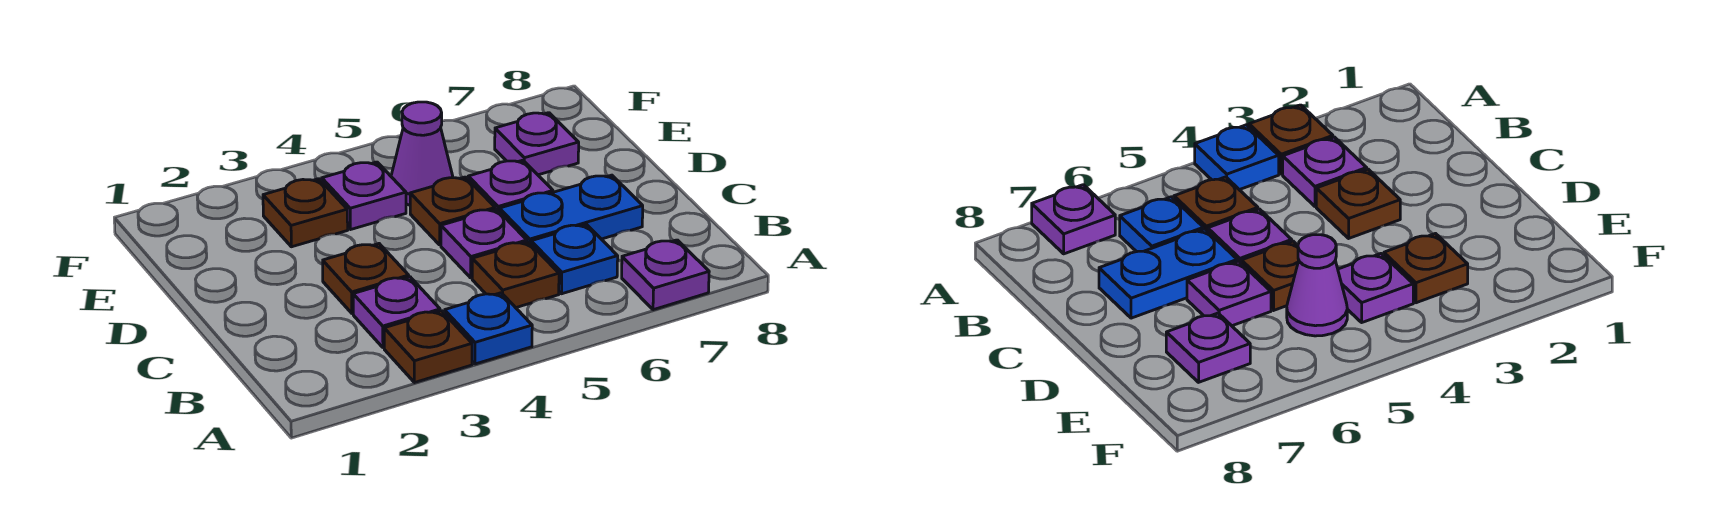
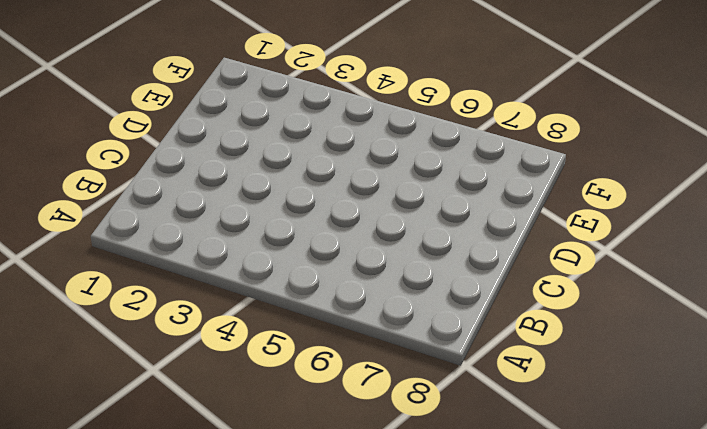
none -> brown plate A3 level 1
none -> blue plate A4 level 1
none -> purple plate A7 level 1

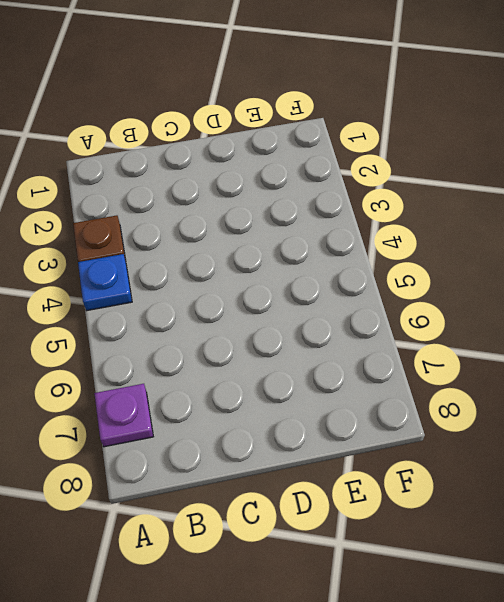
none -> purple plate B3 level 1
none -> brown plate B5 level 1
none -> blue plate B6 level 1

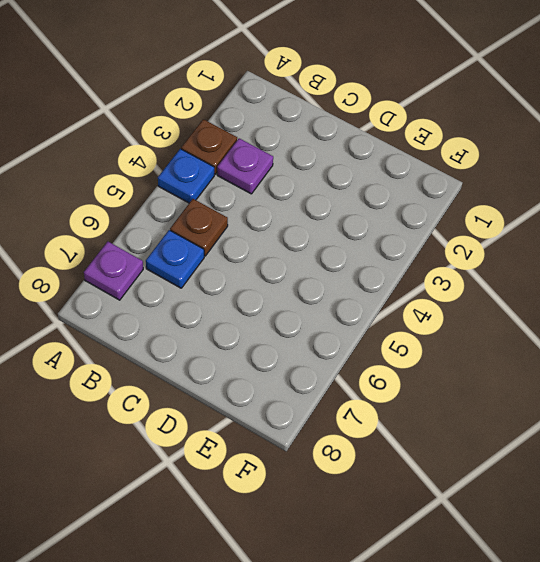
none -> brown plate C3 level 1
none -> purple plate C5 level 1
none -> blue plate C6:C7 level 1

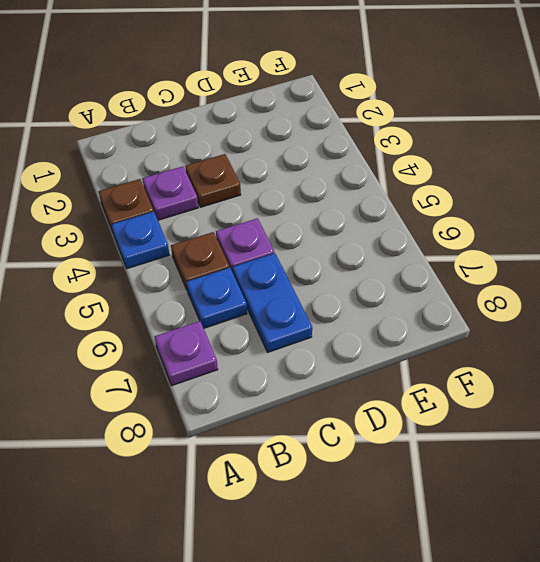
none -> brown plate D5 level 1
none -> purple plate D6 level 1
none -> brown plate E3 level 1

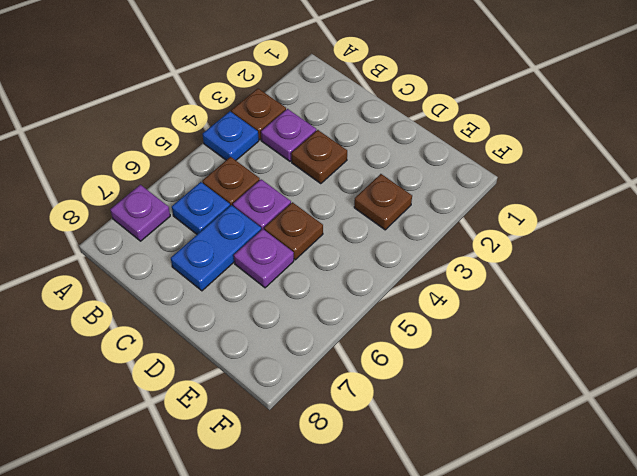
none -> purple plate E4 level 1
none -> purple cone E5 level 1
none -> purple plate E7 level 1

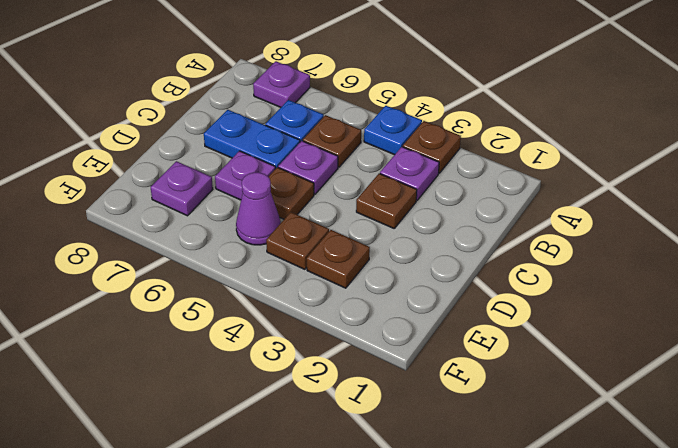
brown plate E4 level 1 -> purple plate E4 level 1

